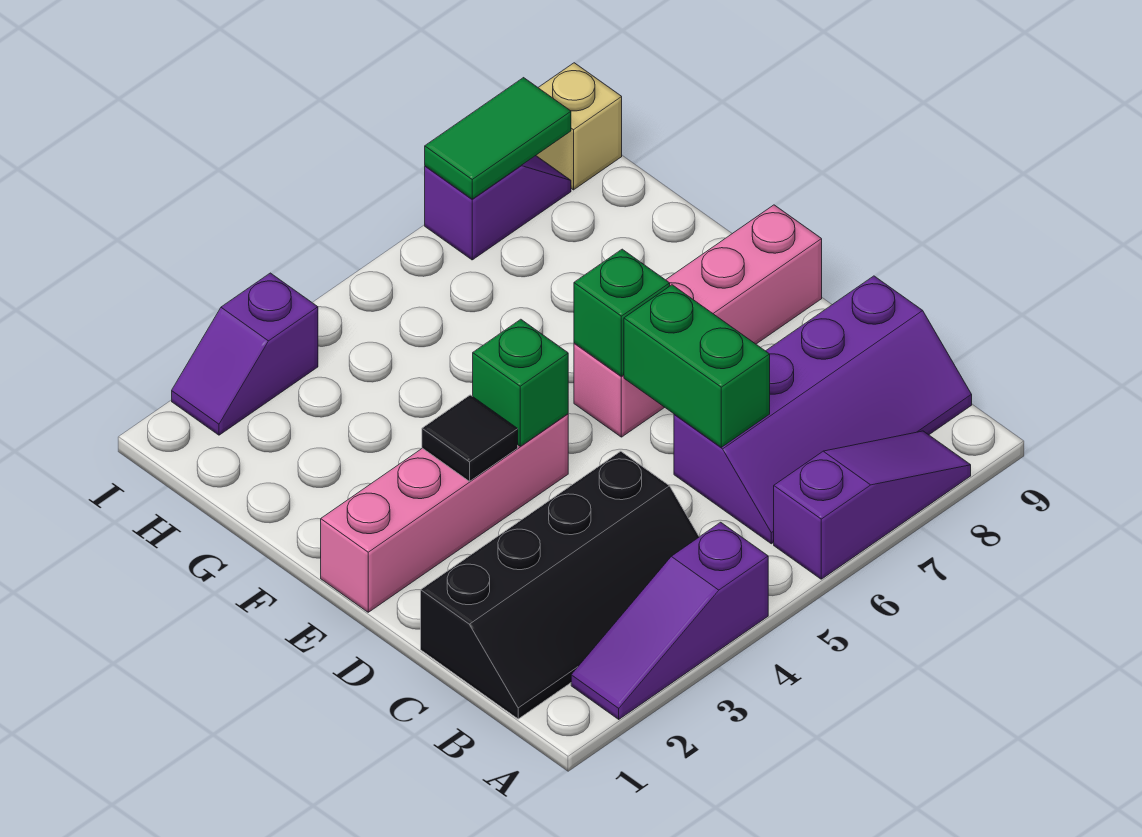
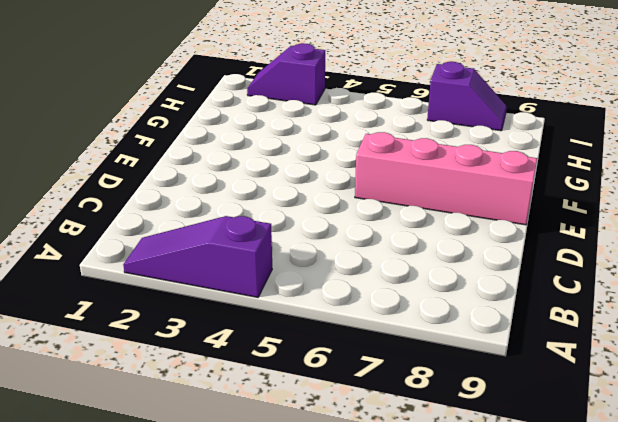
none -> purple slope A6:A8 level 1 top 6
none -> black slope B1:C4 level 1 top C
none -> purple slope B6:C9 level 1 top C

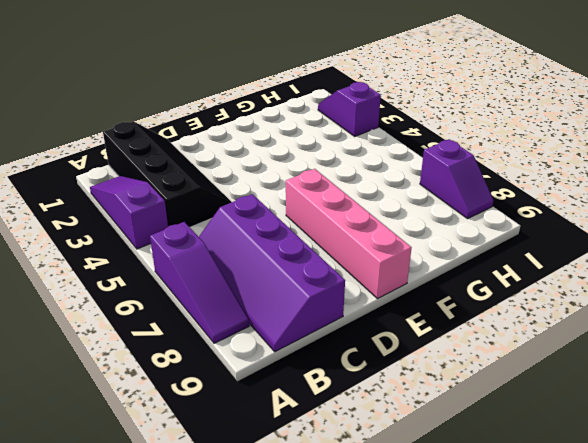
black slope B1:C4 level 1 top B -> black slope B1:C4 level 1 top C
none -> pink brick E1:E4 level 1
none -> tan brick I9 level 1
none -> green brick C6:D6 level 2

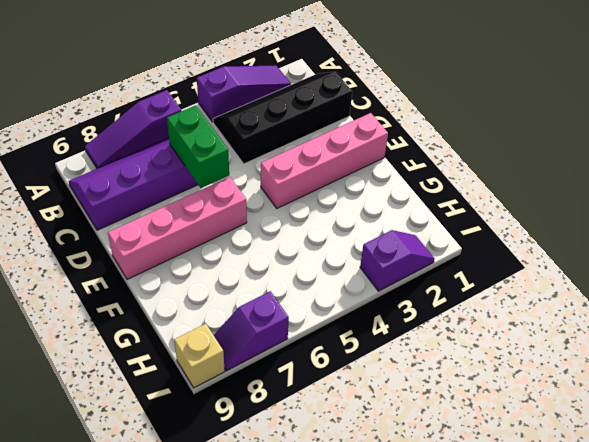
none -> black tile E3 level 2
none -> green brick E4 level 2
none -> green brick E6 level 2

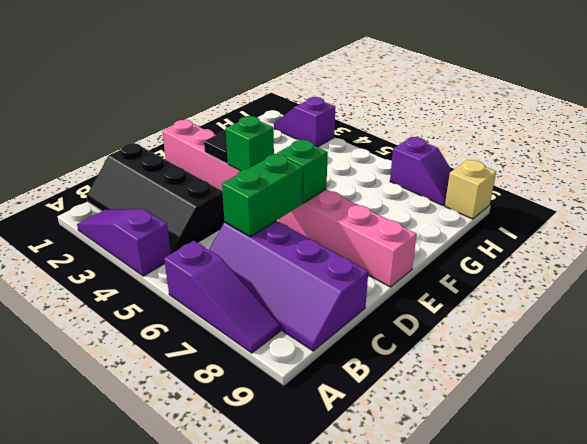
none -> green tile I7:I8 level 2

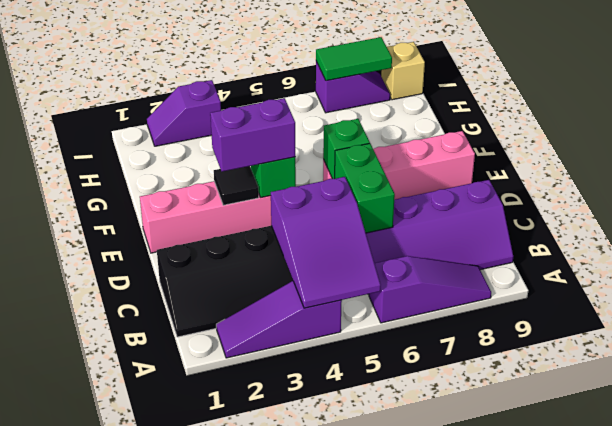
purple slope A4:C5 level 2 top C -> none
purple brick E3:E4 level 3 -> none

